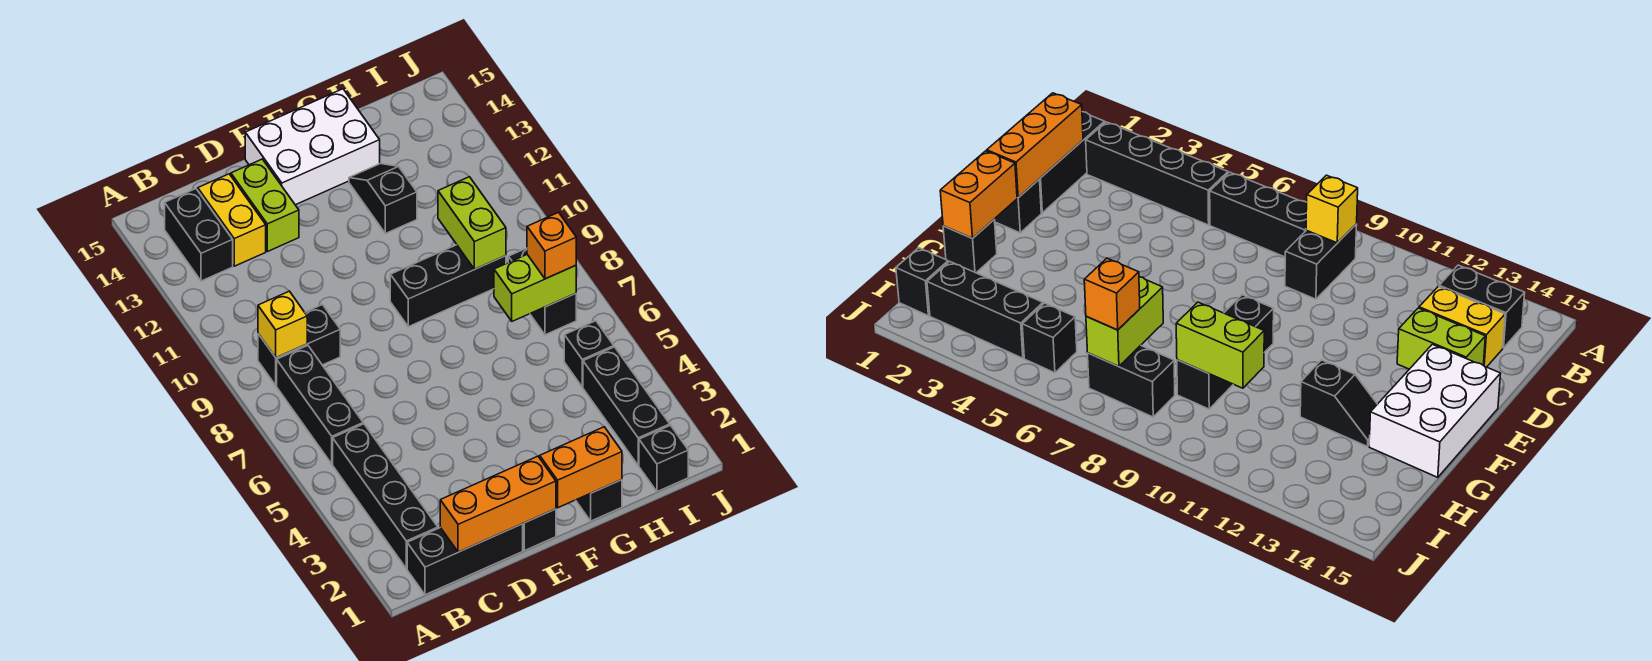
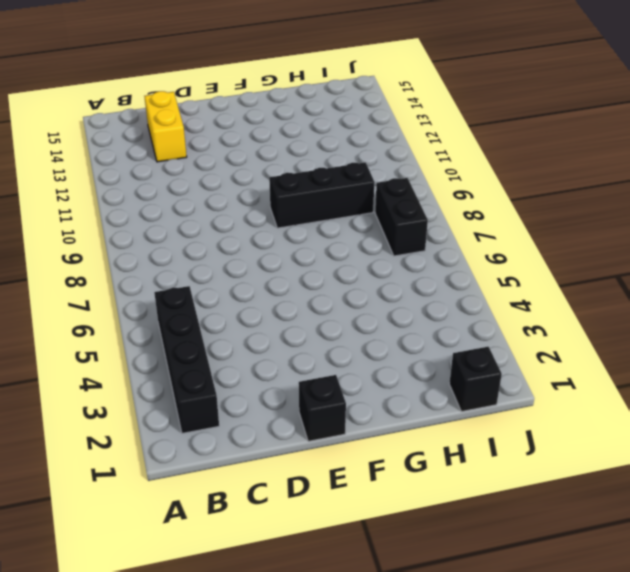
none -> black brick B1:D1 level 1
none -> black brick B6:B8 level 1
none -> black brick B9:C9 level 1

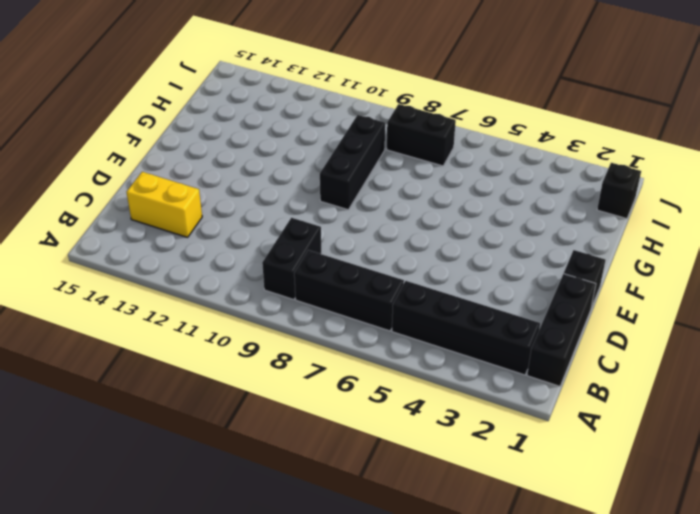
none -> black brick B13:B14 level 1
none -> lime brick D13:D14 level 1
none -> white brick E14:G15 level 1

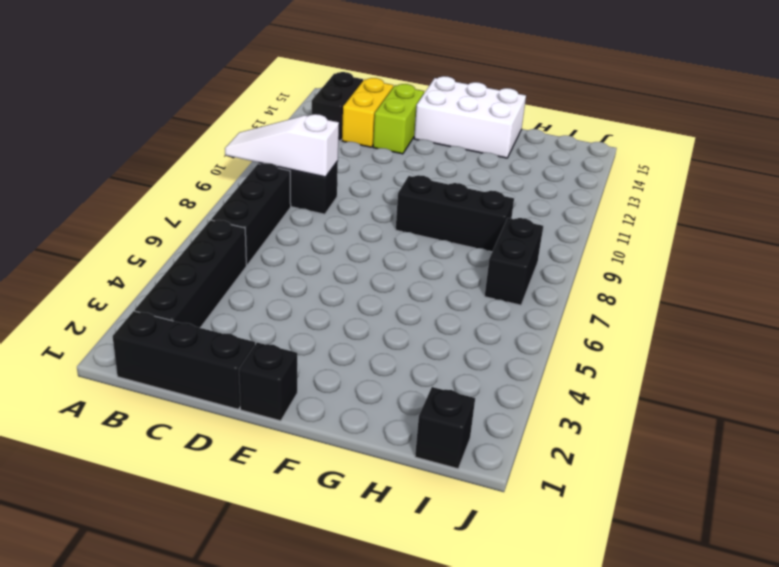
white slope A9:C9 level 2 top C -> yellow brick B9 level 2
none -> black brick G1 level 1
none -> black slope G12:G13 level 1 top 12
none -> black brick I2:I4 level 1

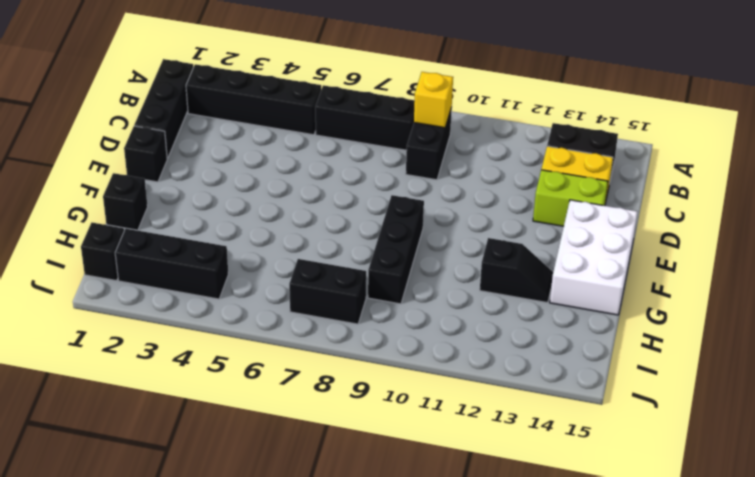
none -> black brick I5 level 1
none -> orange brick C1:E1 level 2
none -> orange brick F1:G1 level 2

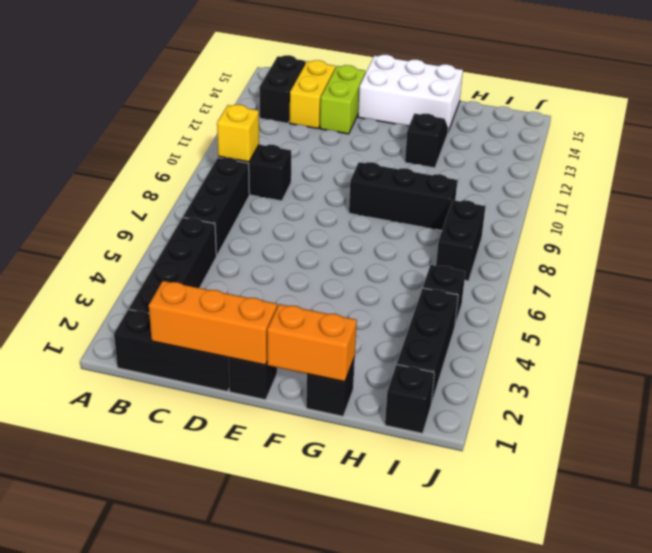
none -> lime brick H7:I7 level 2
none -> lime brick H9:H10 level 2
none -> orange brick I7 level 3

